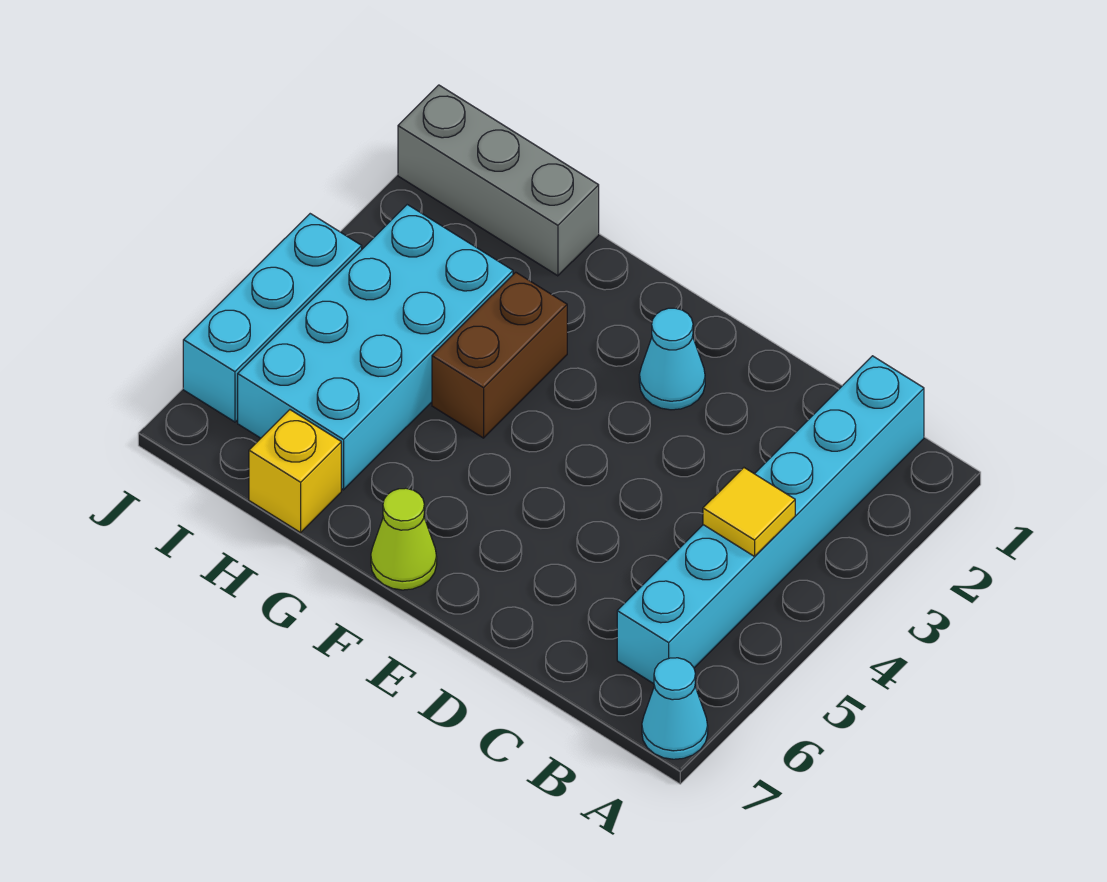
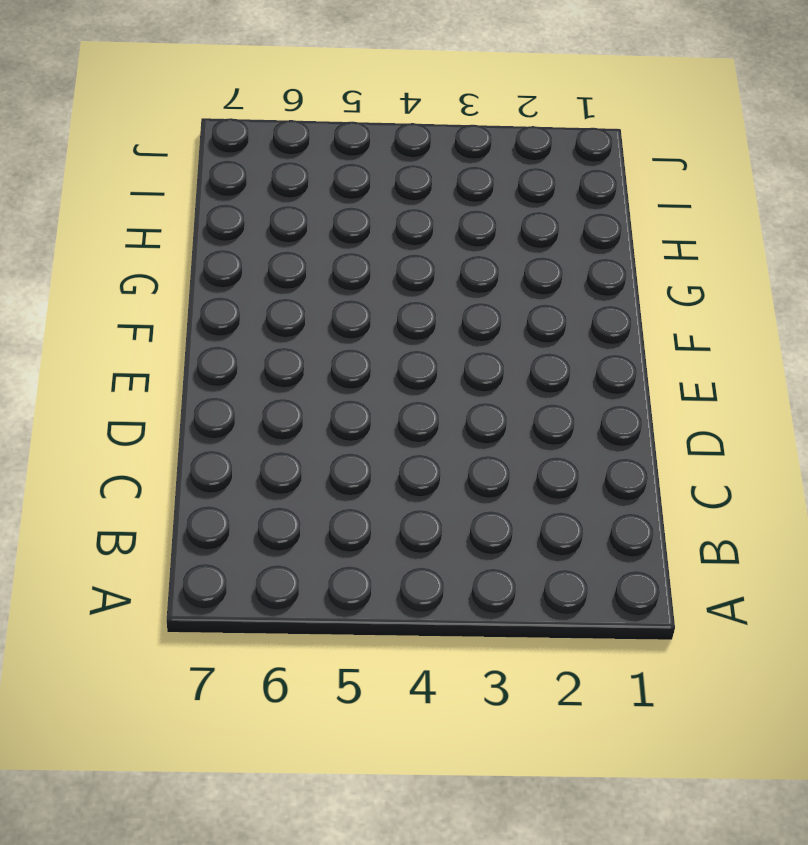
none -> cyan cone A7 level 1
none -> cyan brick B1:B6 level 1

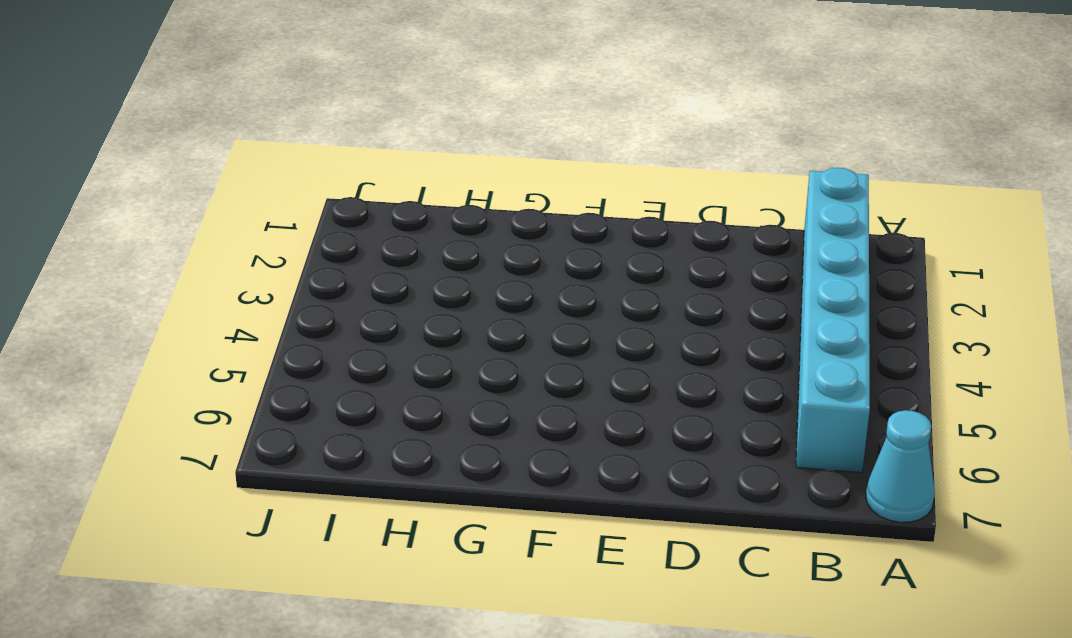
none -> cyan cone E2 level 1
none -> lime cone F7 level 1

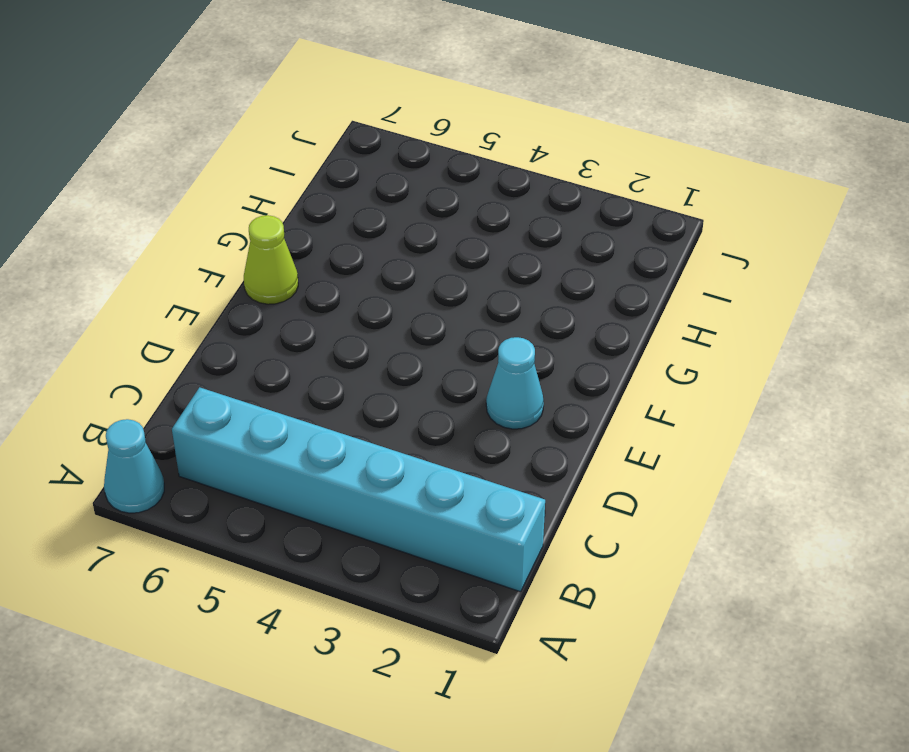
none -> brown brick G3:G4 level 1
none -> grey brick H1:J1 level 1

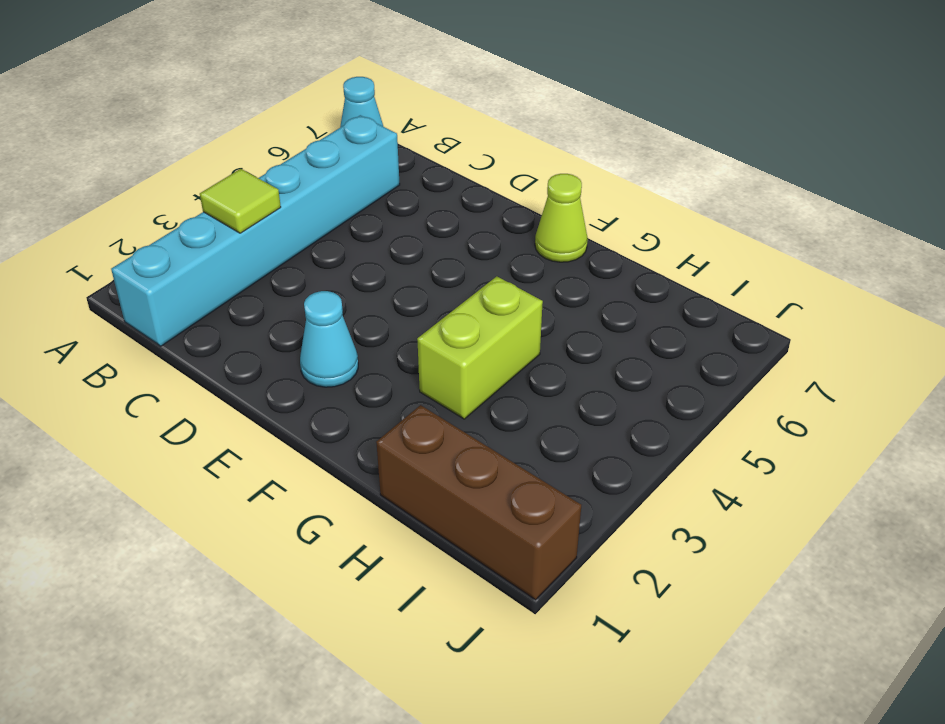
lime tile B3 level 2 -> none
lime brick G3:G4 level 1 -> brown brick G3:G4 level 1
brown brick H1:J1 level 1 -> grey brick H1:J1 level 1
none -> cyan brick H3:I6 level 1
none -> yellow brick H7 level 1

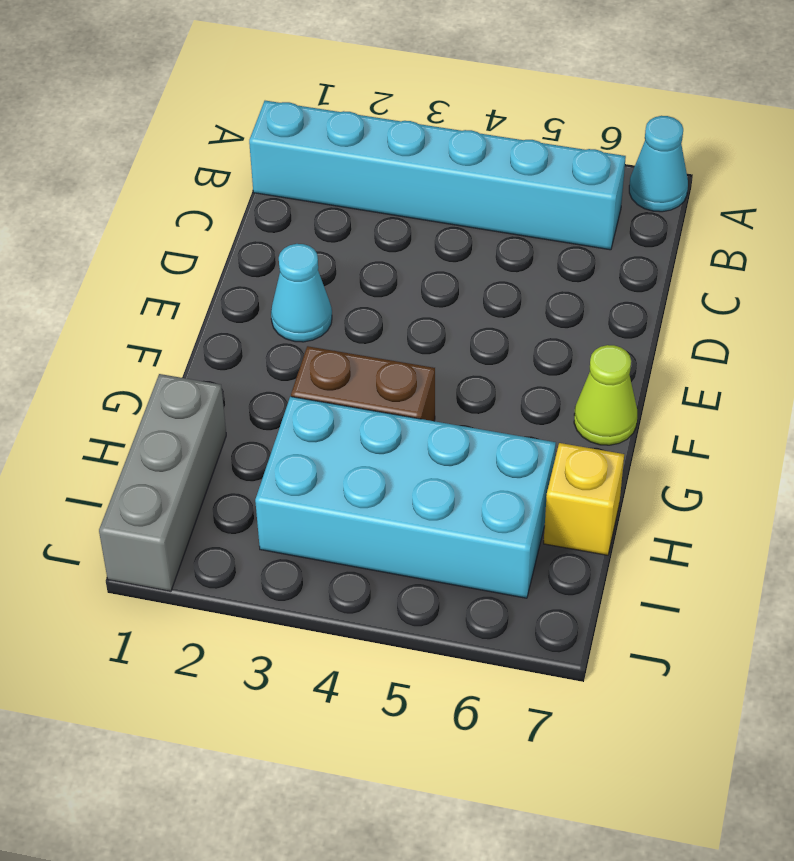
none -> cyan brick J4:J6 level 1
none -> yellow tile B4 level 2

